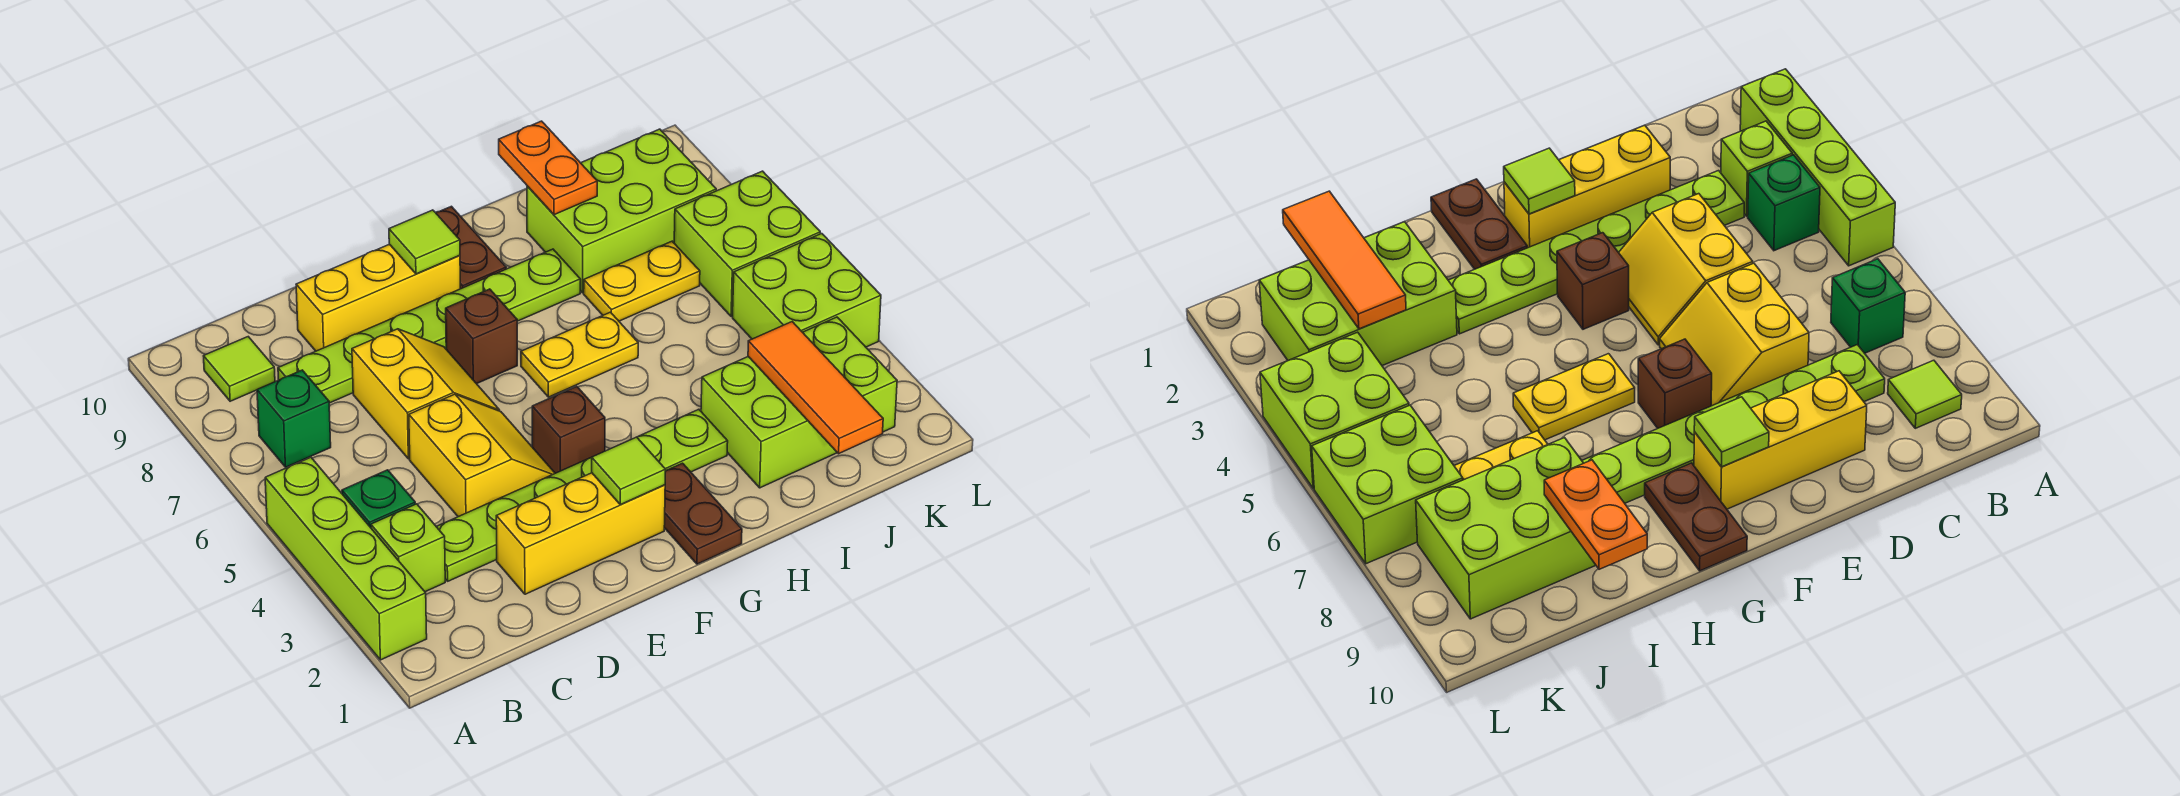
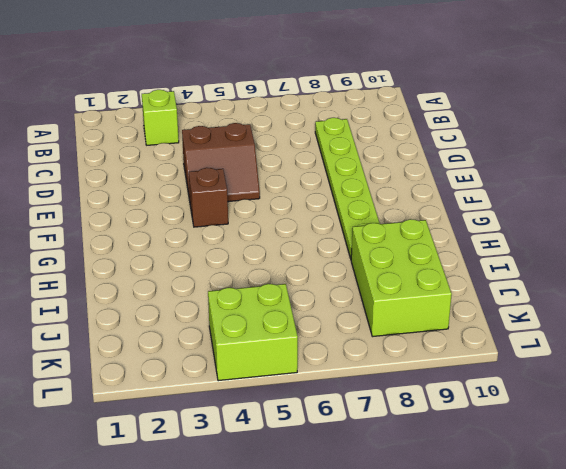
brown slope D4:E5 level 1 top D -> yellow slope D4:E5 level 1 top D
none -> lime brick A2:A5 level 1
none -> green brick B4 level 1
none -> green brick B7 level 1

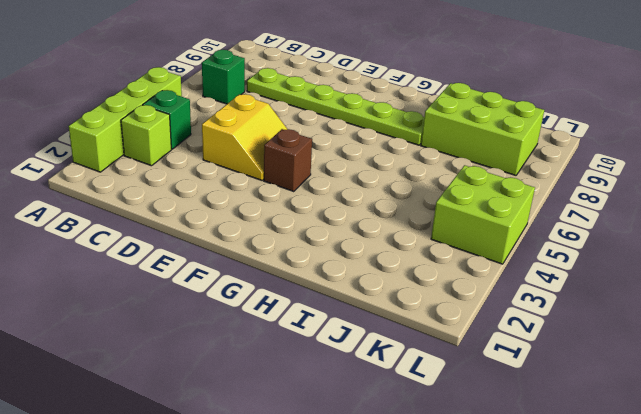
none -> lime tile B9 level 1
none -> lime plate C3:H3 level 1
none -> yellow brick D2:F2 level 1

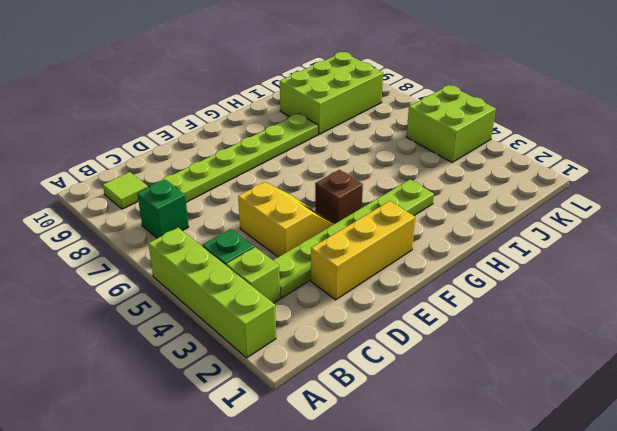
none -> yellow slope D6:E7 level 1 top D
none -> yellow brick D9:F9 level 1
none -> brown brick F7 level 1

